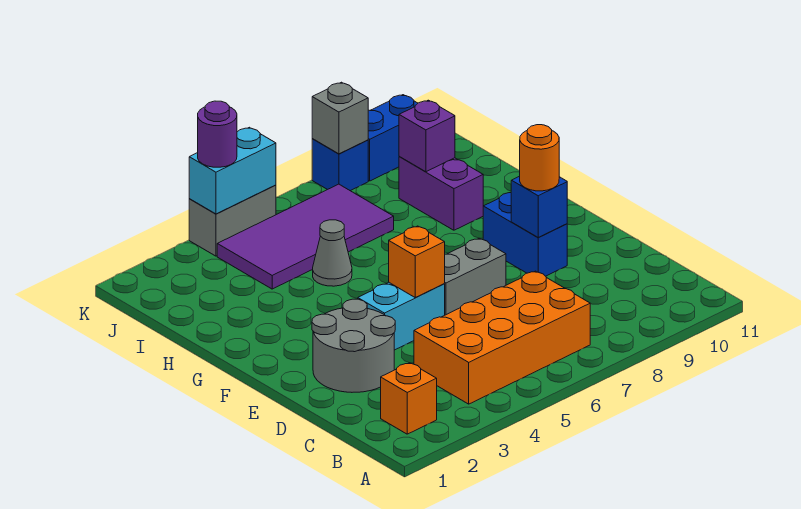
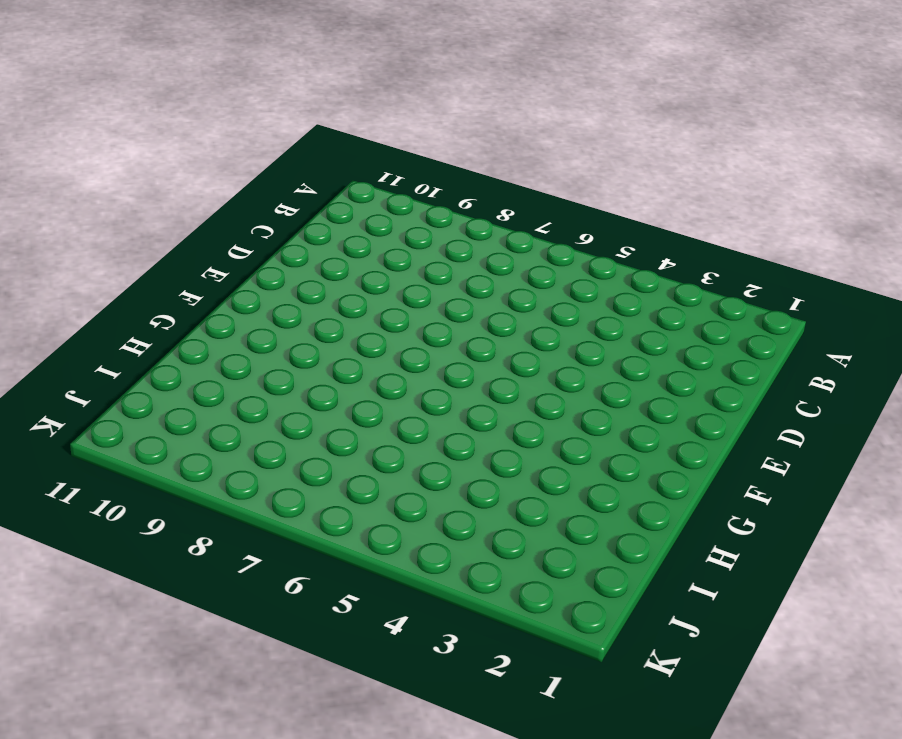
none -> orange brick B2 level 1
none -> orange brick B4:C7 level 1
none -> grey round brick D2:E3 level 1

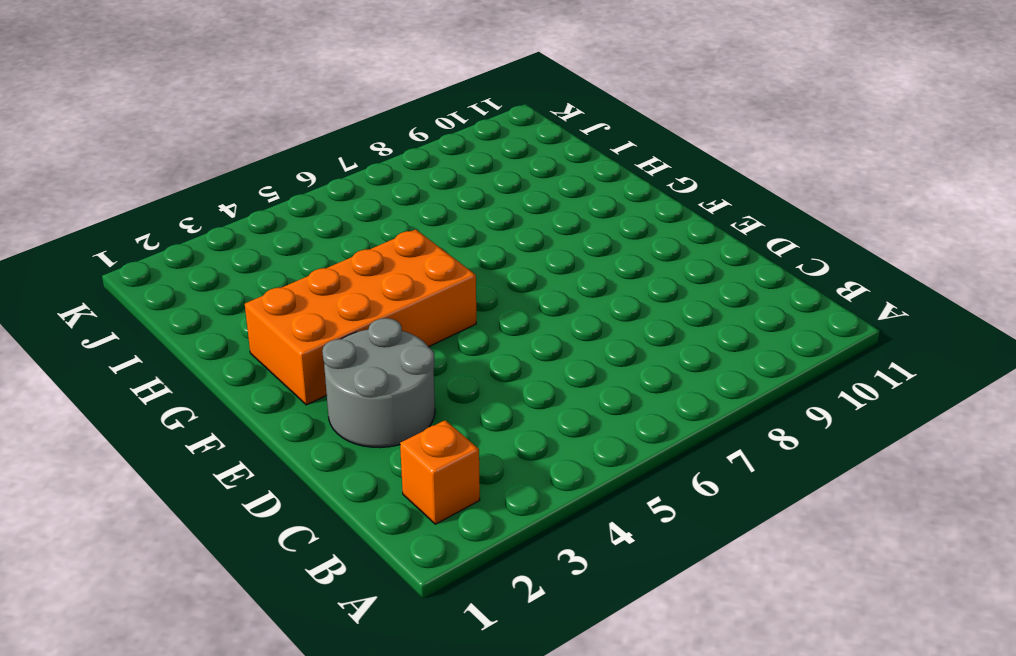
orange brick F2:G5 level 1 -> orange brick B4:C7 level 1
none -> cyan brick E4:E5 level 1
none -> grey brick E6:E7 level 1
none -> blue brick E9:F9 level 1

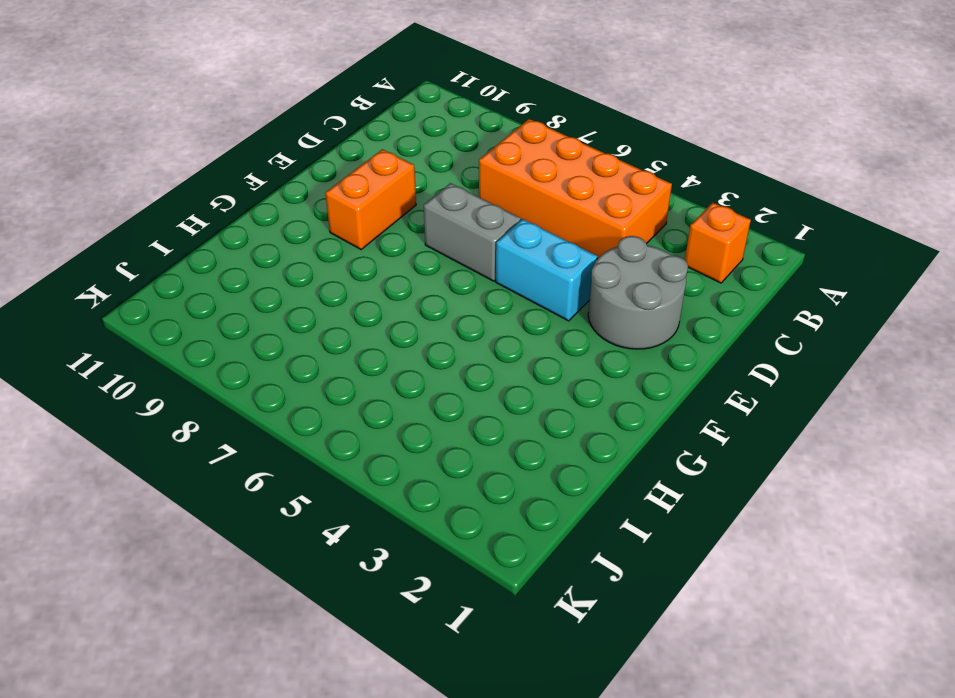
orange brick E9:F9 level 1 -> blue brick E9:F9 level 1
none -> grey cone H5 level 1
none -> purple brick H9:I9 level 1
none -> purple tile I4:J7 level 1

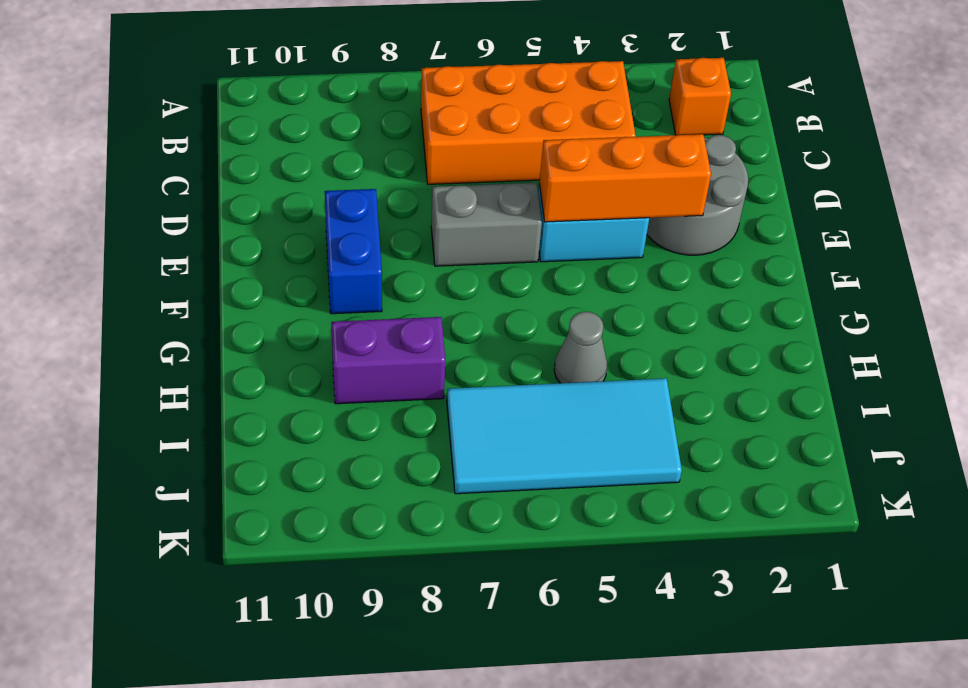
orange brick E3:E5 level 2 -> orange brick E5 level 2
purple brick H8:H9 level 1 -> purple brick H9:I9 level 1
cyan tile I4:J7 level 1 -> purple tile I4:J7 level 1
none -> grey brick K4:K5 level 1
none -> blue brick K8 level 1
none -> blue brick K9:K10 level 1

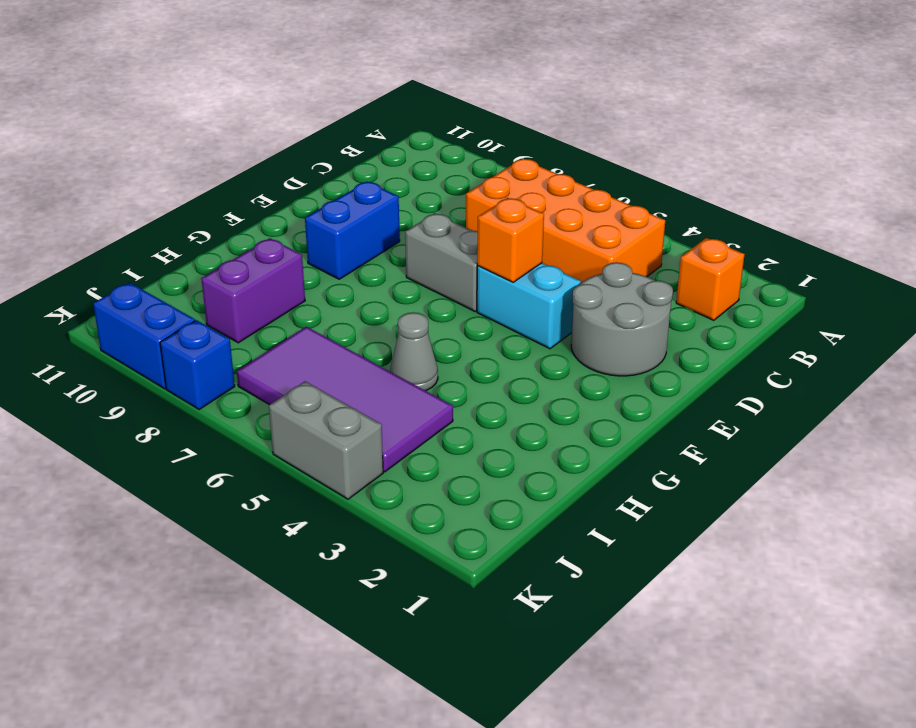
none -> blue brick E9 level 2
none -> purple brick I9 level 2
none -> cyan brick K4:K5 level 2

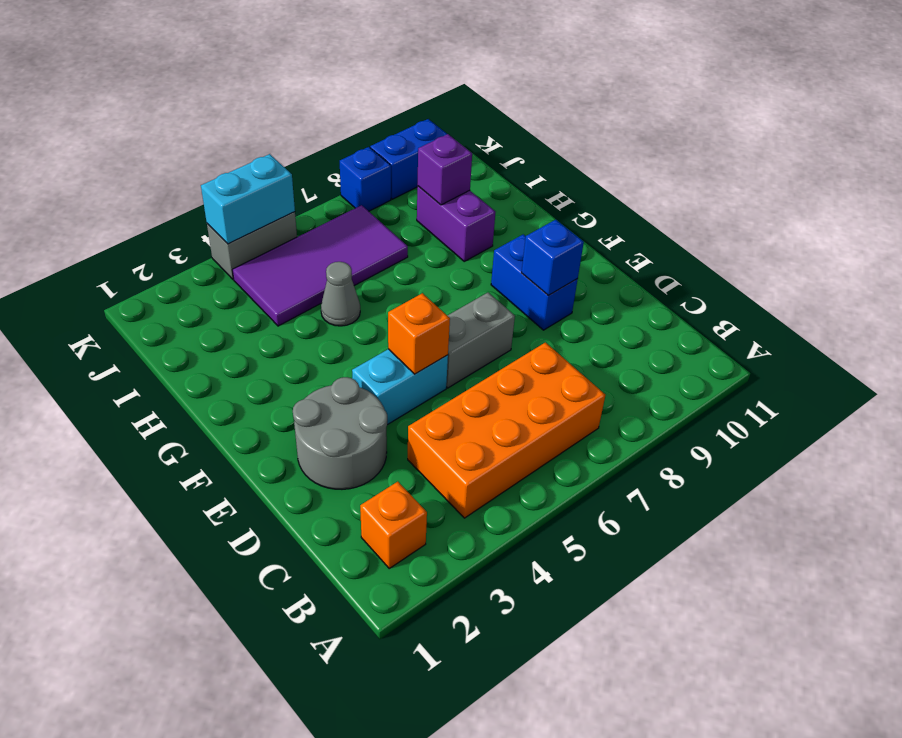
none -> grey brick K8 level 2
none -> orange round brick E9 level 3
none -> purple round brick K4 level 3

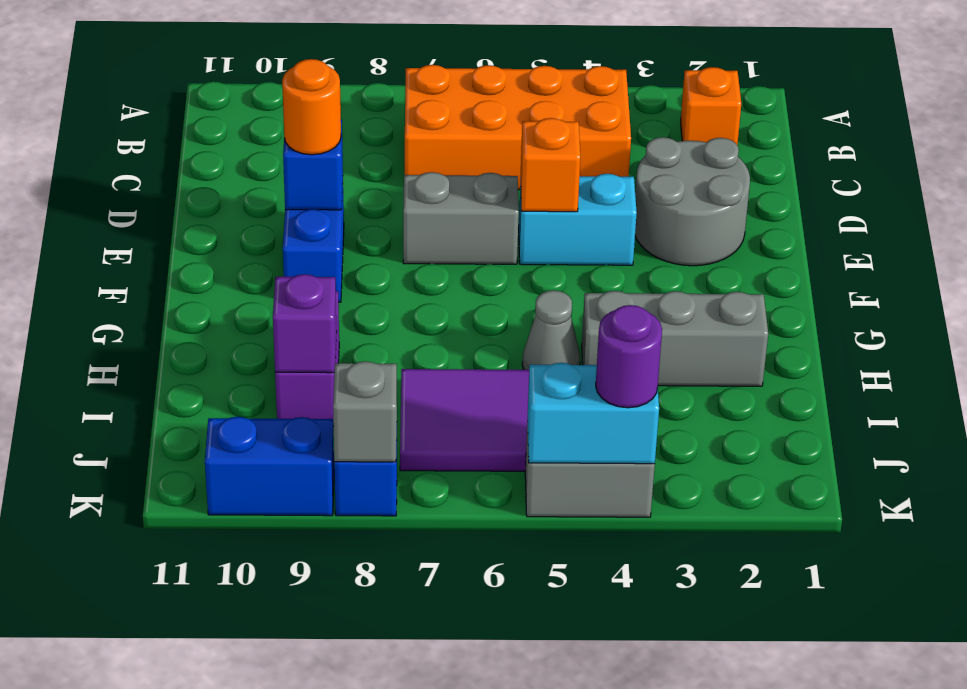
grey brick H2:H4 level 1 -> none

